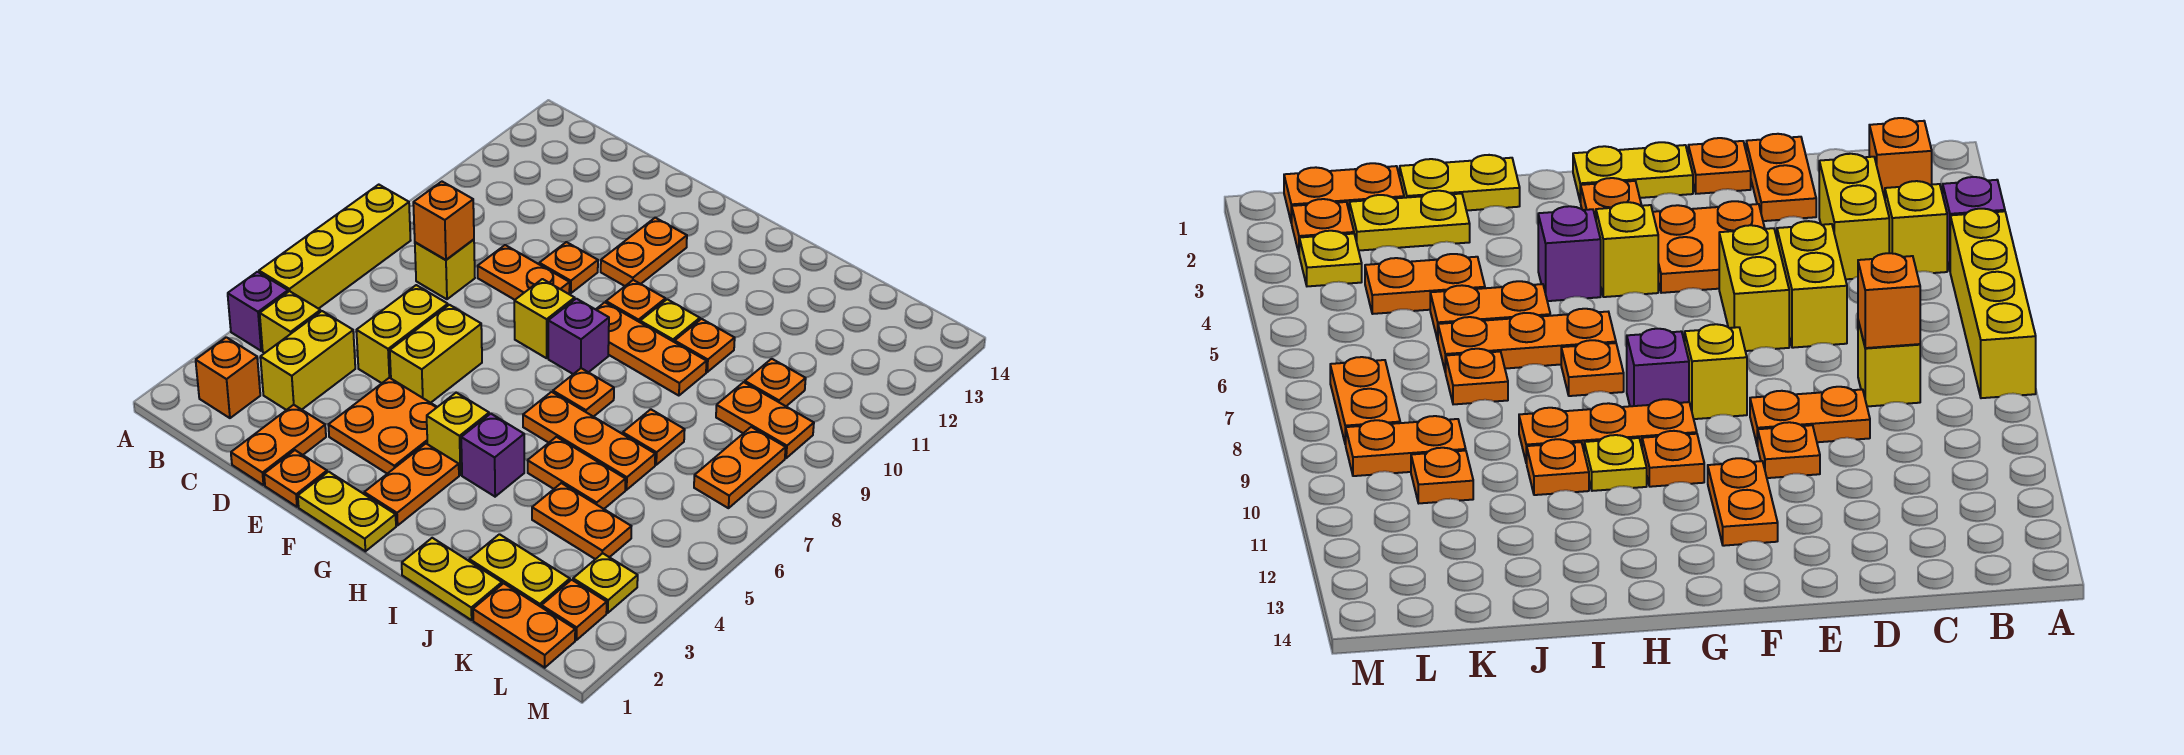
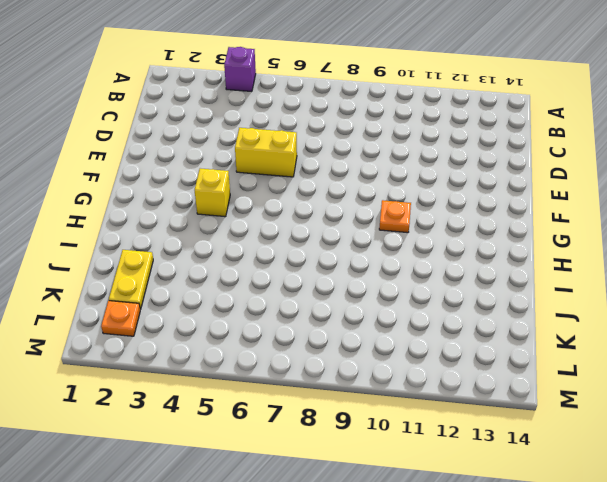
none -> yellow brick A5:A8 level 1
none -> orange brick B2 level 1
none -> yellow brick B4 level 1
none -> yellow brick C3:C4 level 1

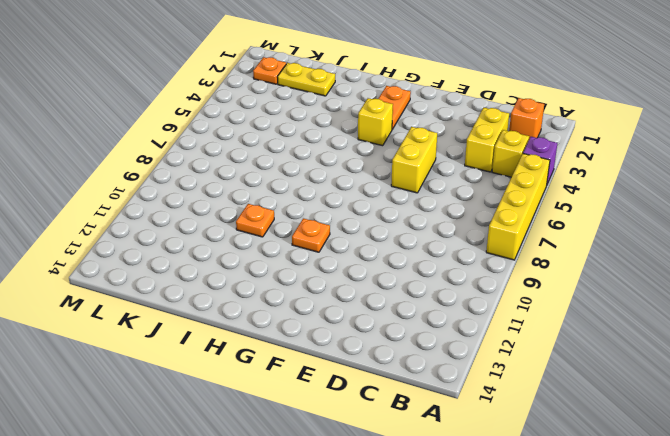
none -> yellow brick C8 level 1
none -> orange plate D1:D2 level 1
none -> yellow brick D5:D6 level 1
none -> orange plate D9:E9 level 1

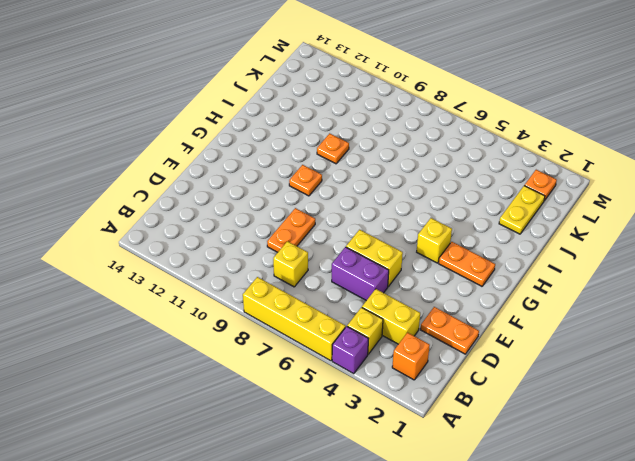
purple brick D5:D6 level 1 -> yellow brick D5:D6 level 1
none -> orange plate E1 level 1
none -> orange plate E3:F4 level 1
none -> orange plate E10 level 1
none -> yellow plate F1:G1 level 1

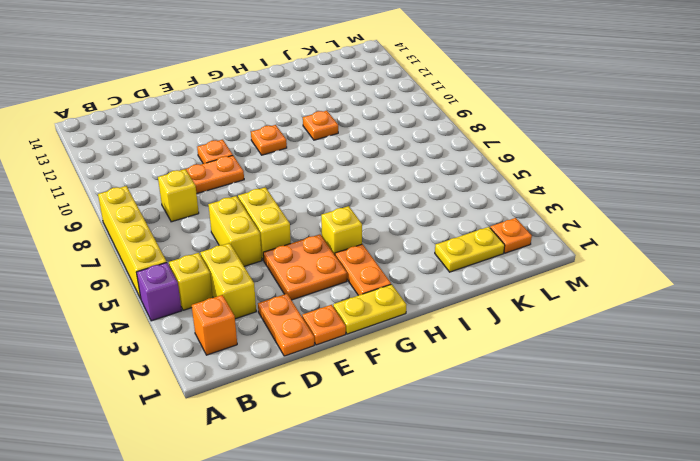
none -> yellow brick F8 level 1
none -> orange plate F11:F12 level 1
none -> purple brick G8 level 1
none -> orange plate G9:I9 level 1

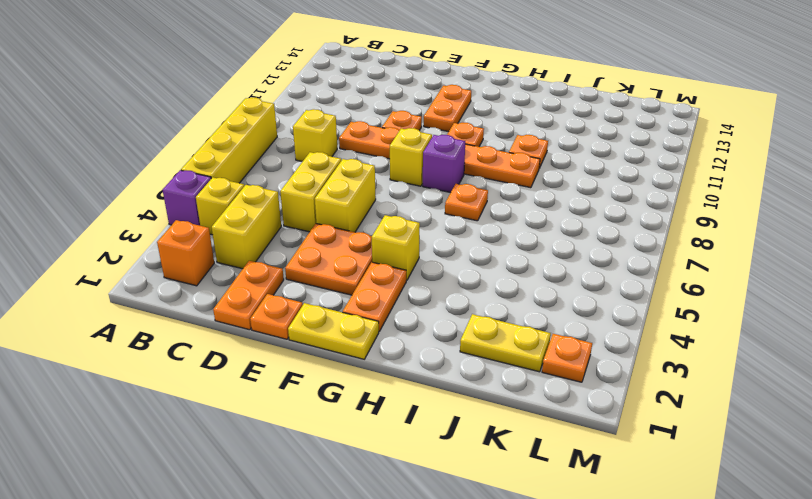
none -> purple brick H4 level 1
none -> orange plate H6:J6 level 1
none -> yellow plate H10 level 1
none -> yellow plate I1:J1 level 1

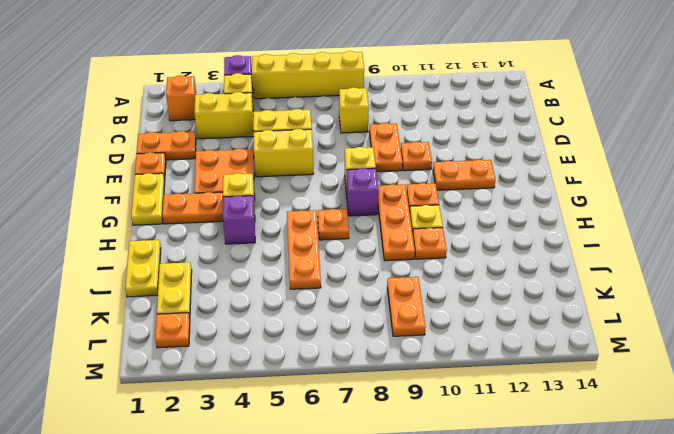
none -> orange plate I5:J5 level 1
none -> orange plate J4:K4 level 1
none -> orange plate J7 level 1
none -> orange plate K1:L1 level 1

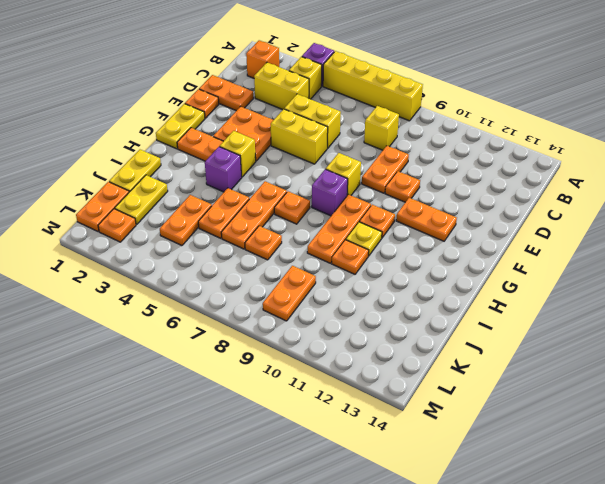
none -> orange plate K10 level 1
none -> yellow plate L3 level 1
none -> orange plate L7:L8 level 1
none -> orange brick C8 level 2

